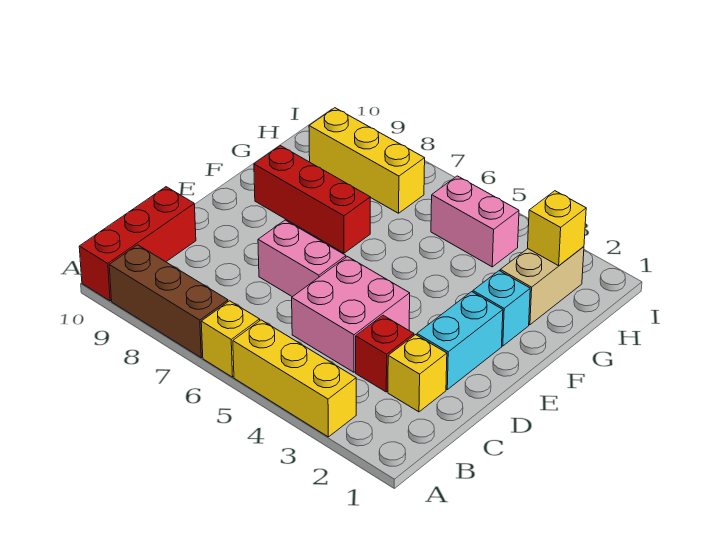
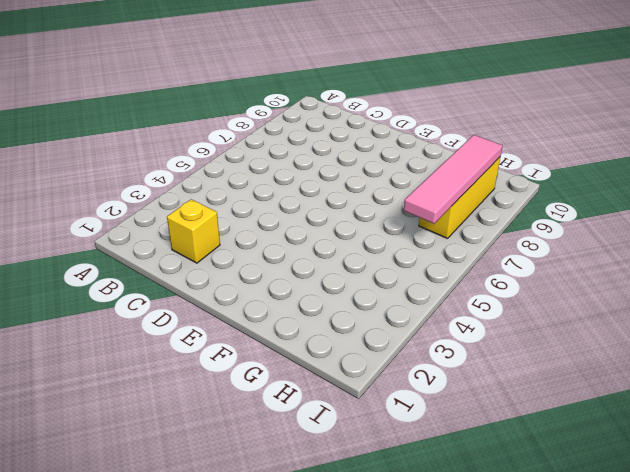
pink tile H6:H9 level 2 -> none
none -> yellow brick A3:A5 level 1
none -> yellow brick A6 level 1
none -> brown brick A7:A9 level 1

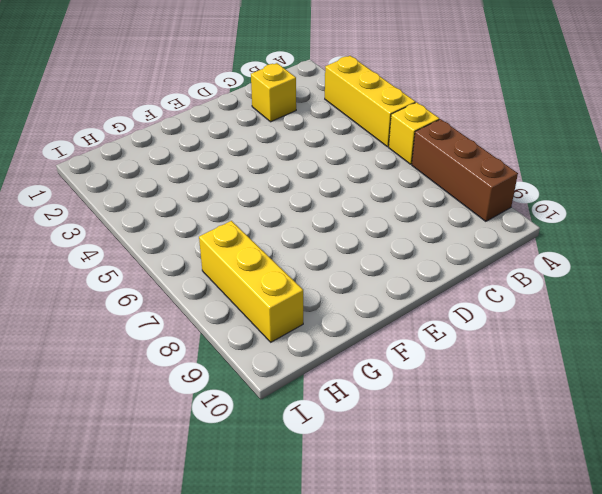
none -> red brick A10:C10 level 1
none -> red brick C3 level 1
none -> pink brick C4:D5 level 1

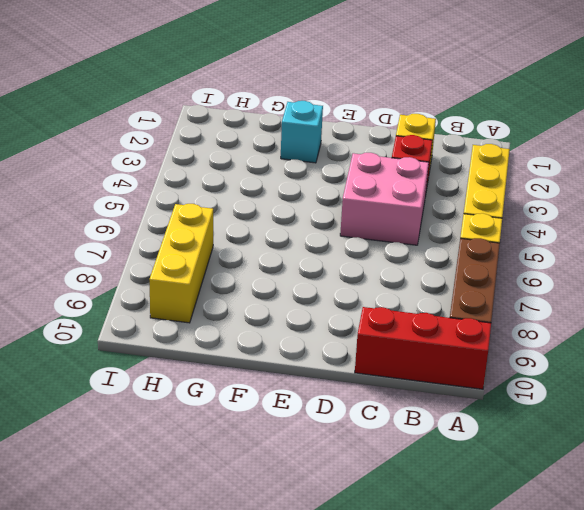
none -> cyan brick D2:E2 level 1
none -> pink brick D6:D7 level 1
none -> red brick F7:F9 level 1

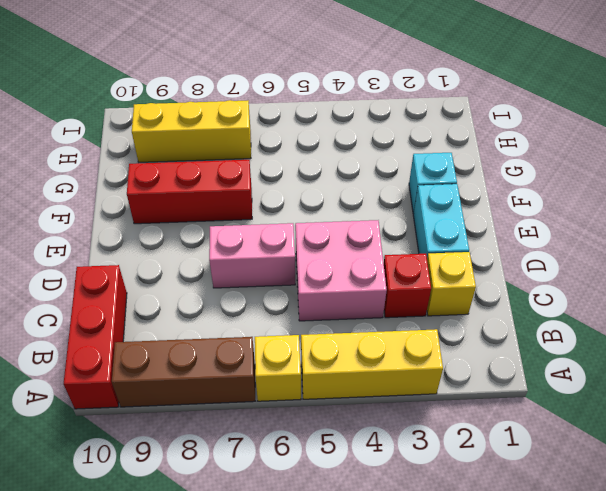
none -> tan brick G2:H2 level 1
none -> pink brick H4:H5 level 1
none -> yellow brick H2 level 2

